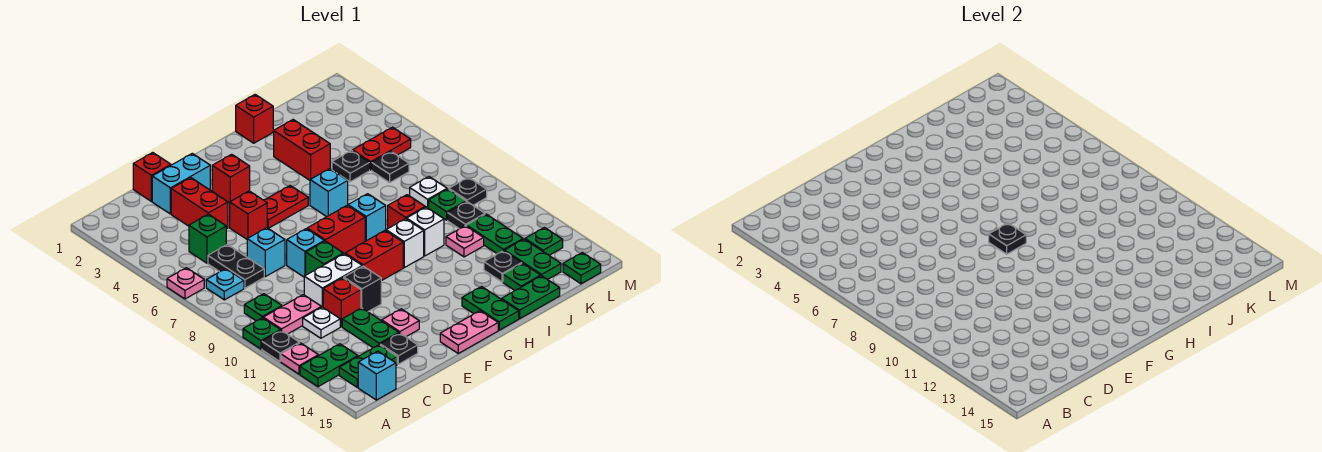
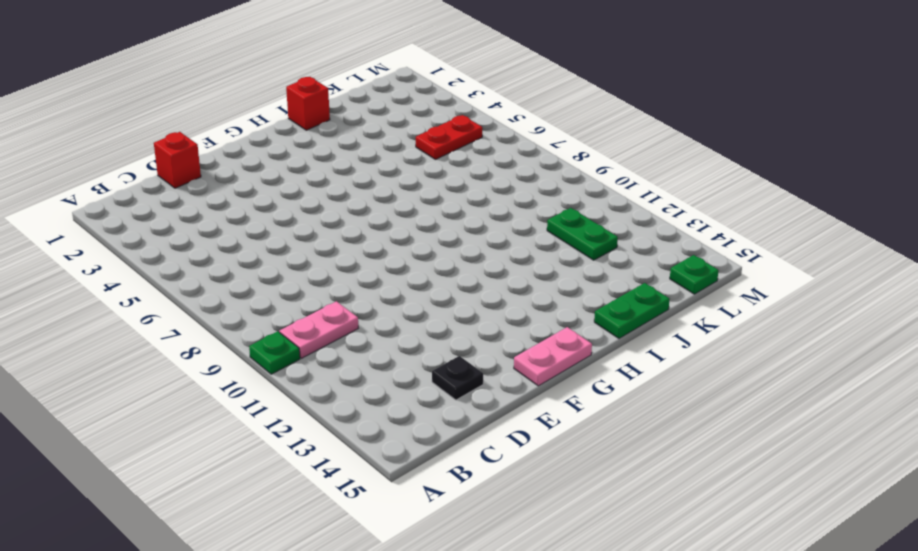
none -> pink plate A6 level 1
none -> black plate A11 level 1
none -> pink plate A12 level 1
none -> green plate A13:B13 level 1

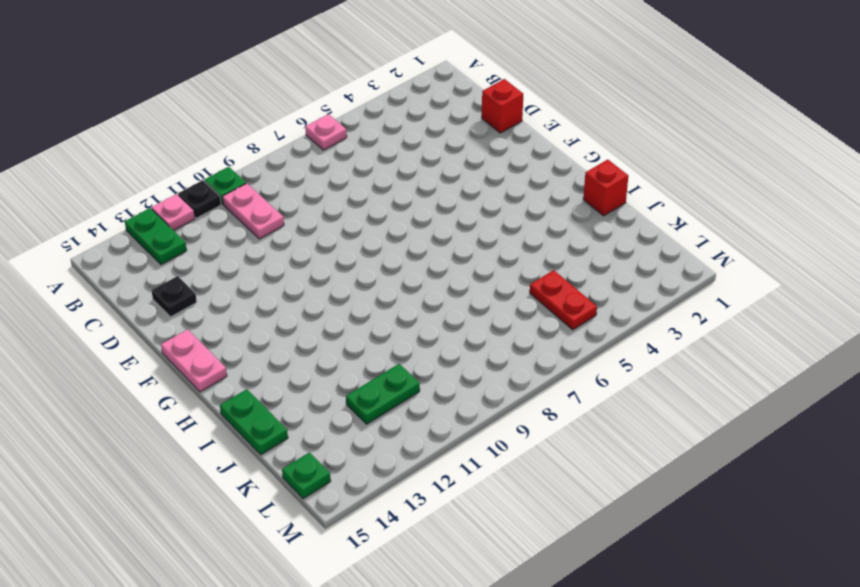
none -> cyan plate B7 level 1
none -> green plate B9 level 1
none -> green plate B14:C14 level 1
none -> cyan brick B15 level 1

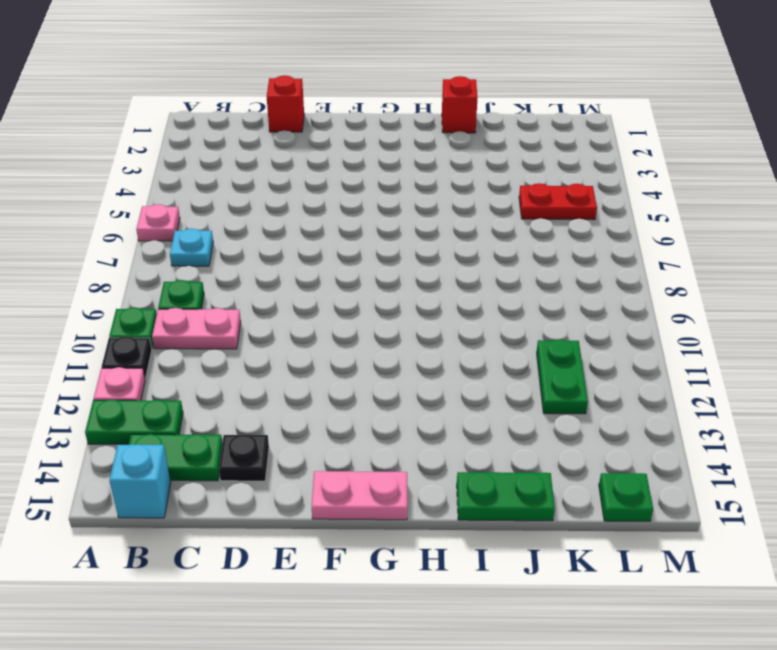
none -> green brick C5 level 1
none -> black plate C6:C7 level 1
none -> white plate C11 level 1
none -> cyan brick D2:E2 level 1

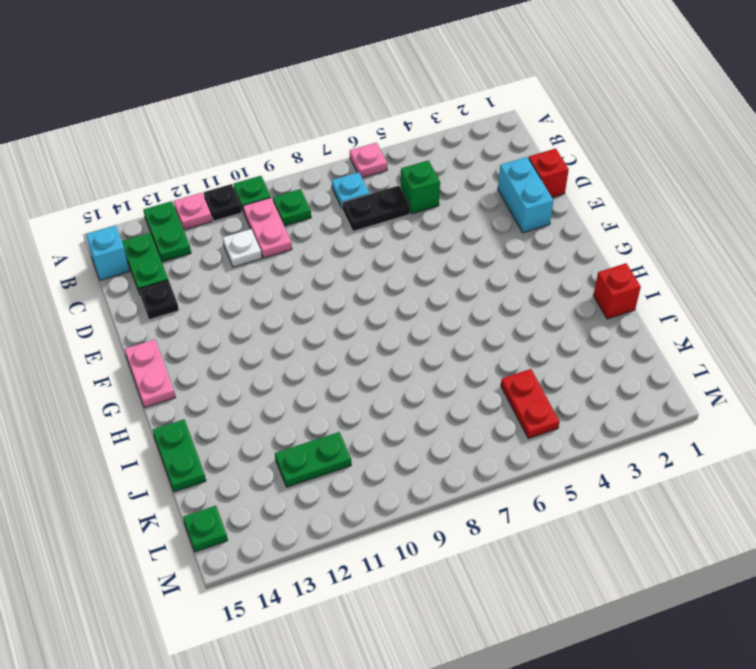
none -> red brick D3:D4 level 1
none -> cyan brick D7 level 1
none -> white brick D10:E10 level 1
none -> red brick D11 level 1

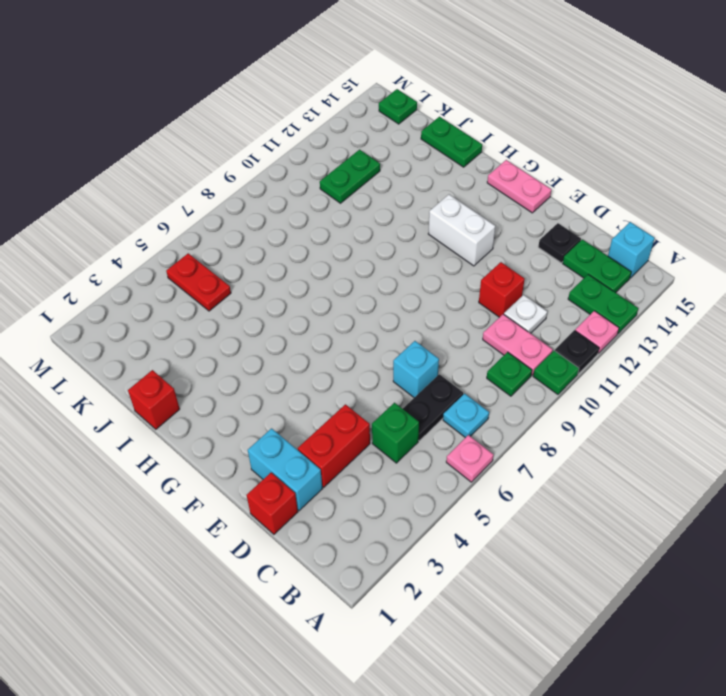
white brick F12:G12 level 1 -> white brick D10:E10 level 1
none -> green plate D12:D13 level 1
none -> red brick E5 level 1
none -> cyan brick E8 level 1
none -> green brick E9 level 1

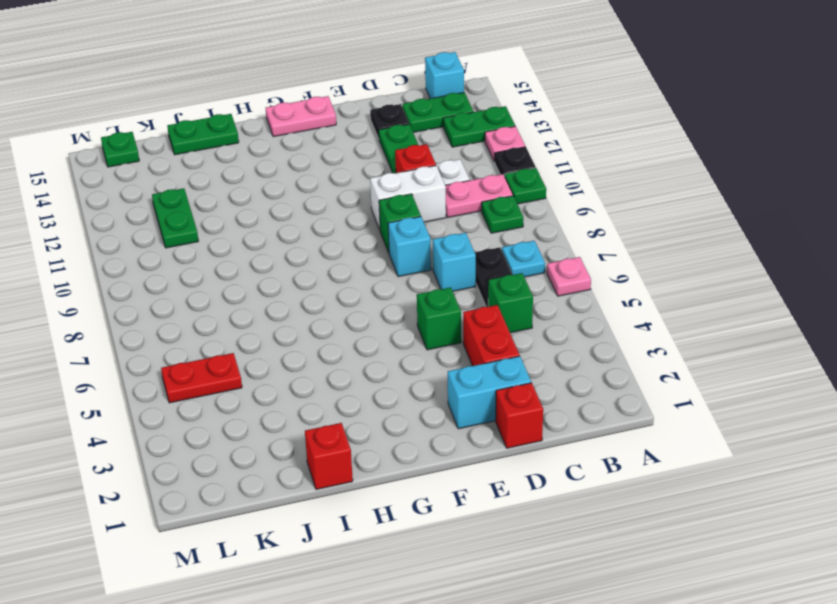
green brick E5 level 1 -> red brick E5 level 1
none -> black brick E11 level 1
none -> pink plate E13 level 1
none -> red brick F3 level 1
none -> red plate F5:G5 level 1

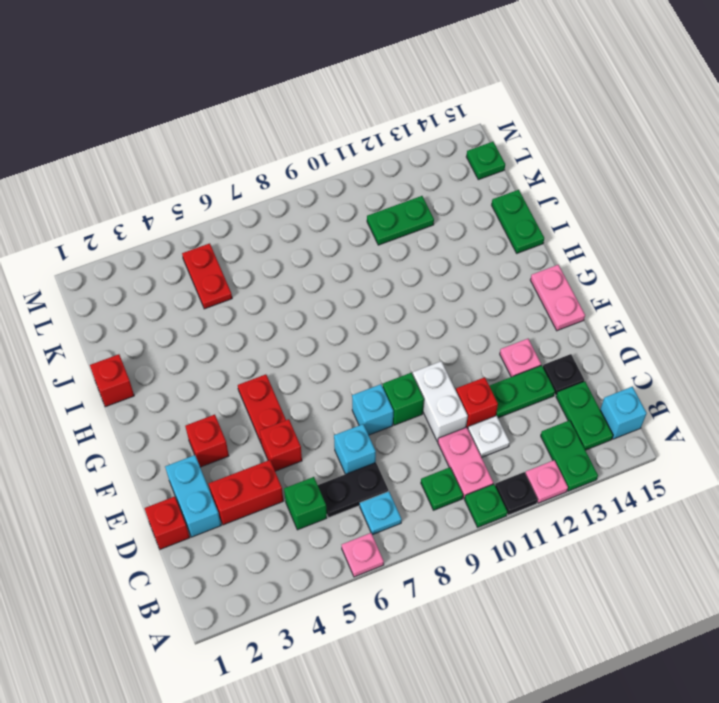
none -> black brick E11 level 1
none -> red brick F8:G8 level 1
none -> red brick F10:G10 level 1
none -> cyan brick H6 level 1

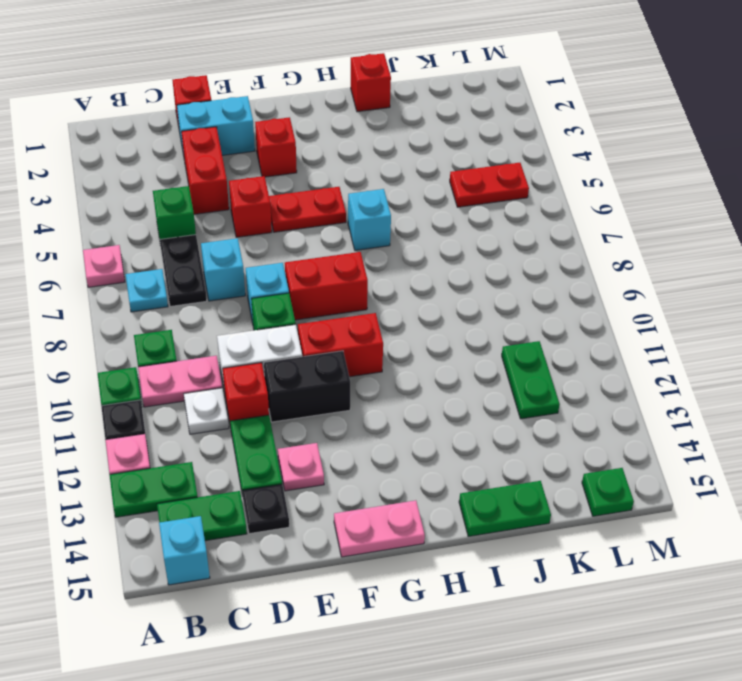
black brick E11:F11 level 1 -> black brick E11 level 1
none -> cyan brick H8 level 1
none -> white brick H10 level 1
none -> green plate H14:H15 level 1
none -> red brick I3:I4 level 1

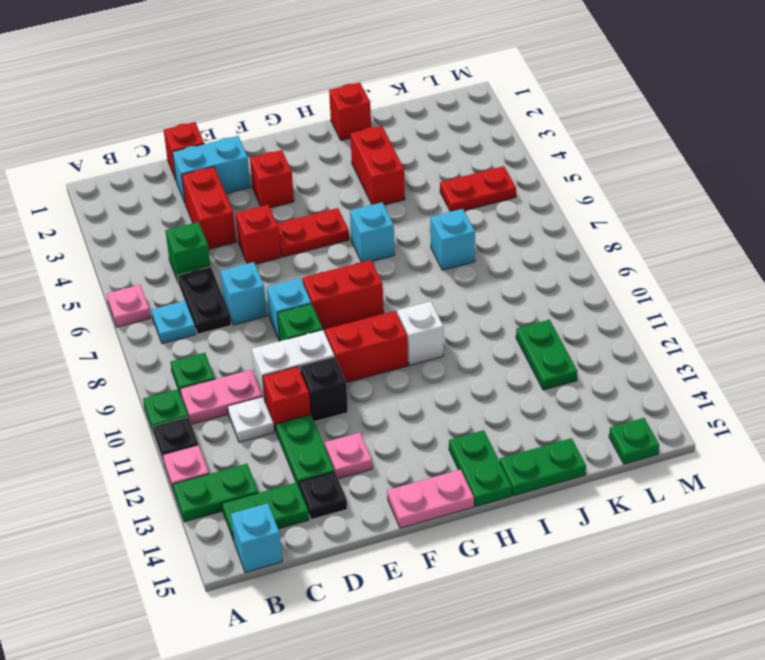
cyan brick J7 level 1 -> cyan brick H8 level 1
none -> red brick I9 level 1
none -> white brick I10 level 1
none -> black plate J5 level 1
none -> pink plate J11 level 1

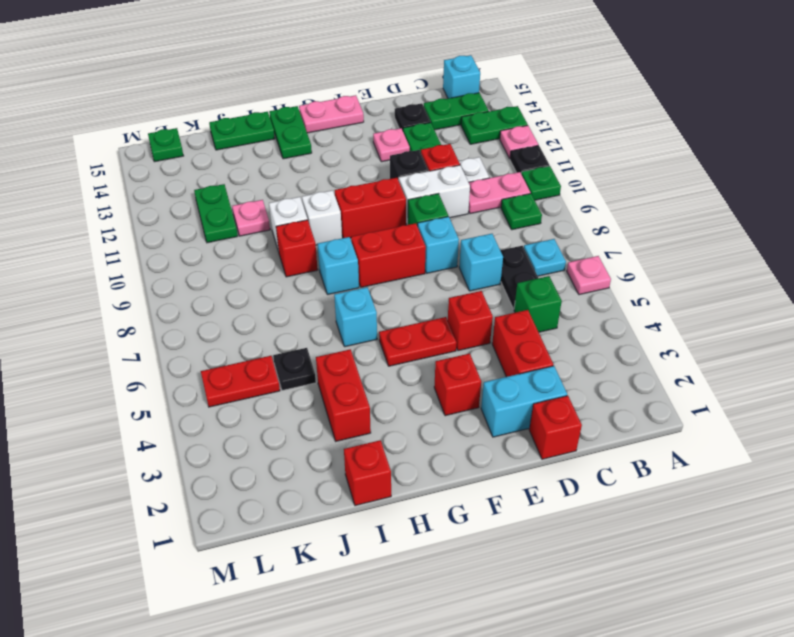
none -> black plate J13 level 1
none -> green plate J14 level 1
none -> black plate K6 level 1
none -> white plate K8 level 1

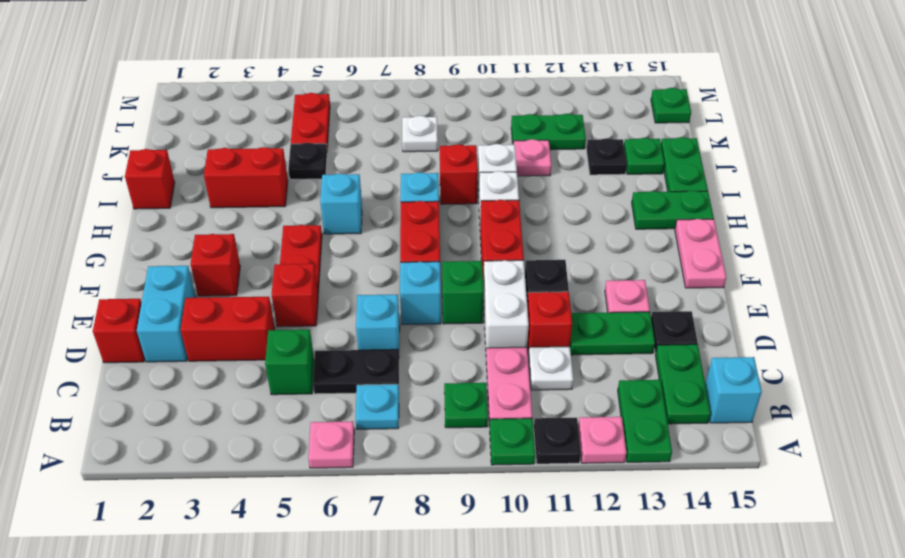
none -> black plate K6 level 1
none -> green plate K9 level 1
none -> black plate K10 level 1
none -> green plate K13:K14 level 1

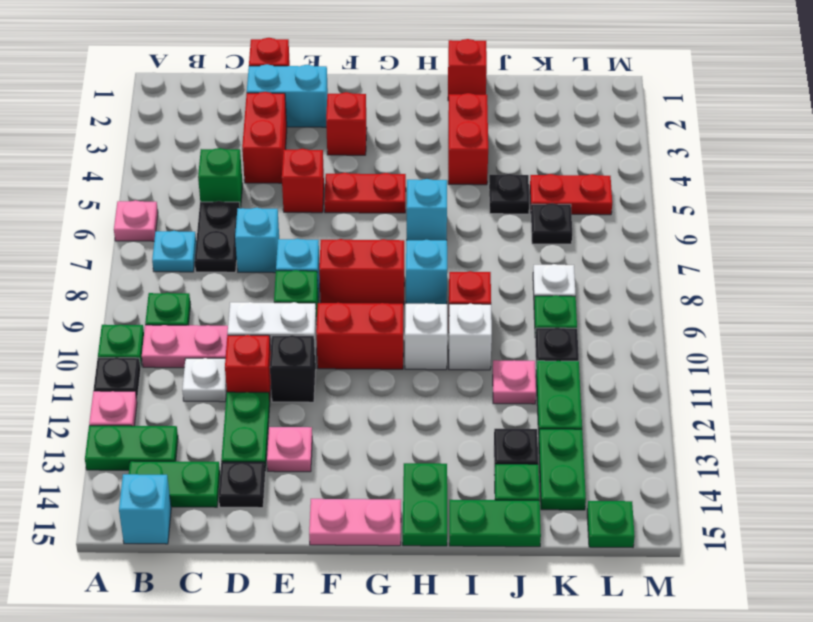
none -> black plate L9 level 1
none -> green plate L13 level 1
none -> black plate G8 level 2

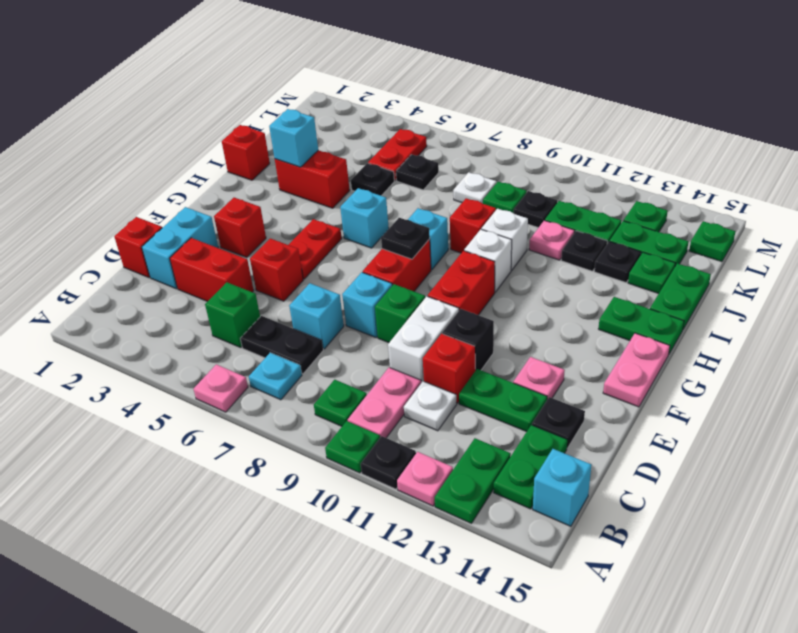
cyan brick I3 level 2 -> none
black plate J12 level 1 -> black plate L9 level 1

